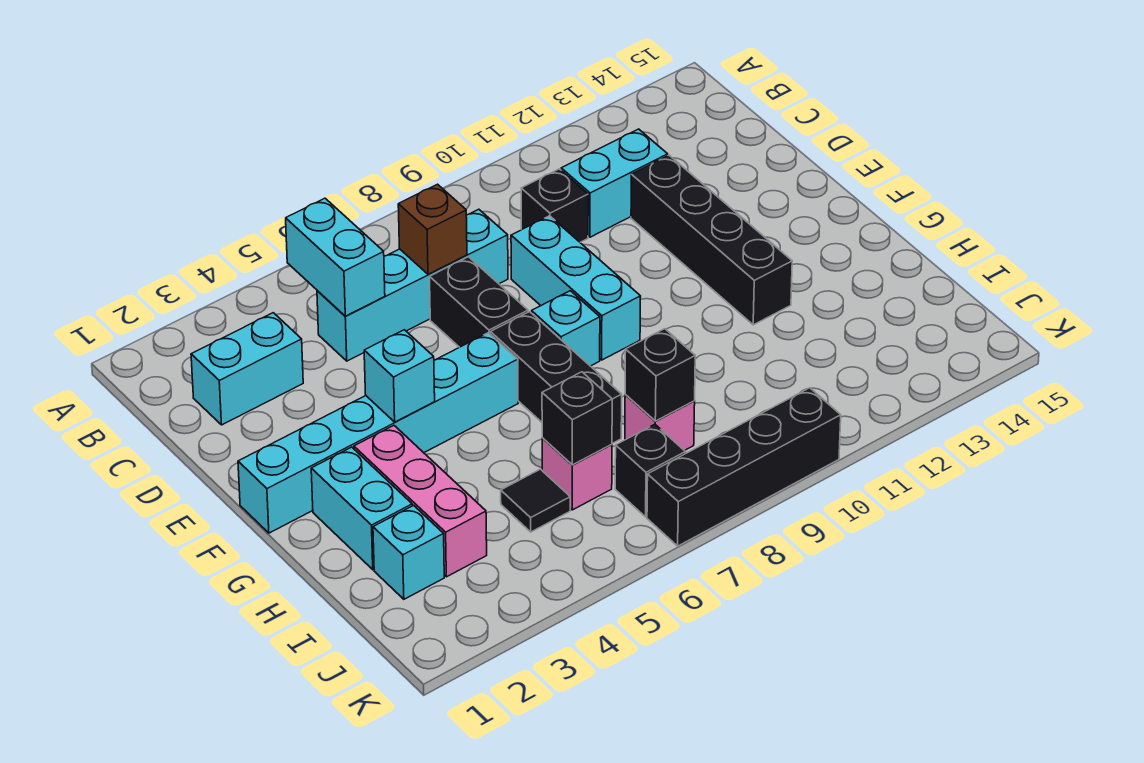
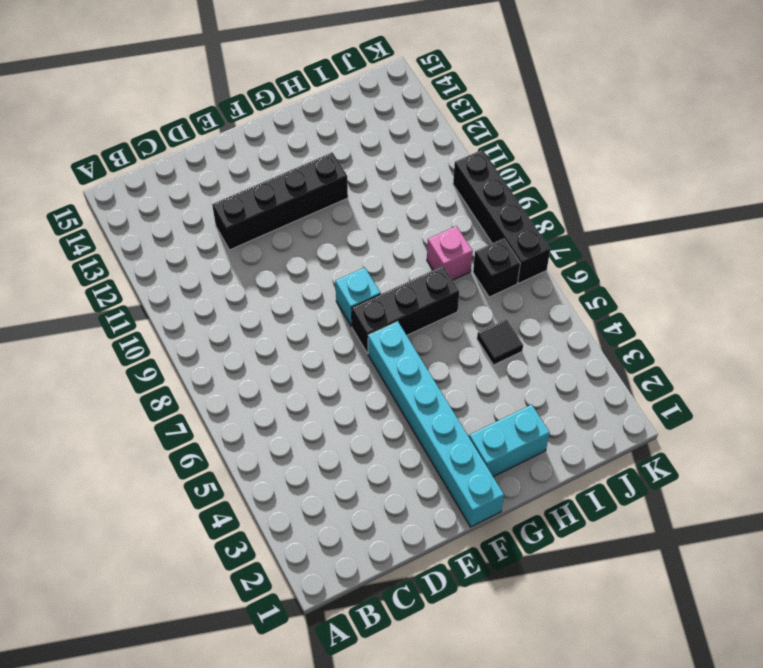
none -> cyan brick C2:C3 level 1
none -> cyan brick C5:C8 level 1
none -> black brick C10 level 1

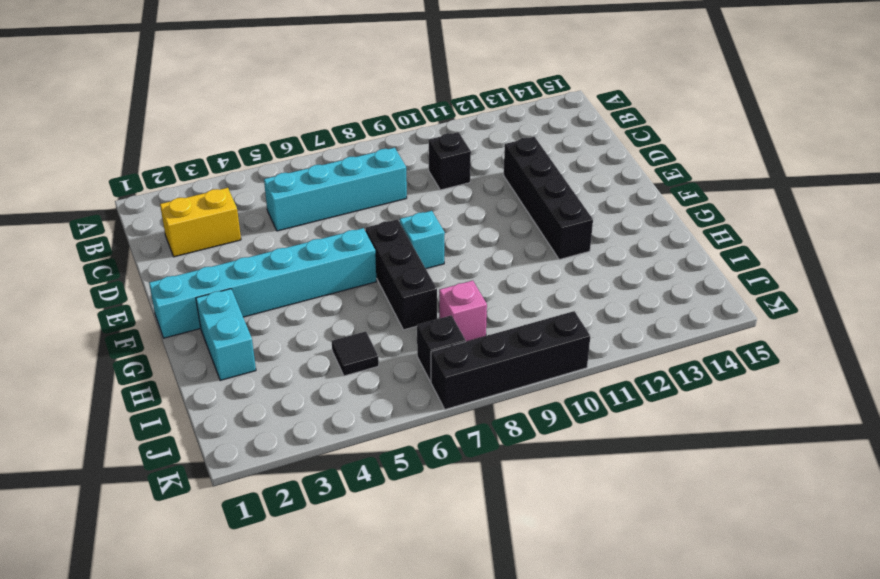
yellow brick C2:C3 level 1 -> cyan brick C2:C3 level 1
none -> cyan brick C11:C12 level 1
none -> black brick D7:E7 level 1
none -> cyan brick D9:F9 level 1

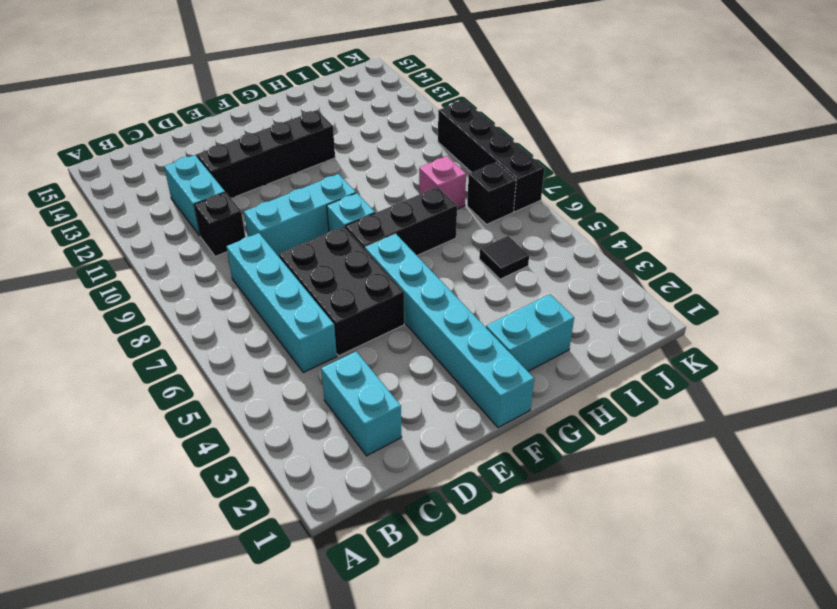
black brick D5:E7 level 1 -> black brick D7:E7 level 1
none -> pink brick G3:I3 level 1
none -> cyan brick I2 level 1
none -> pink brick I6 level 1

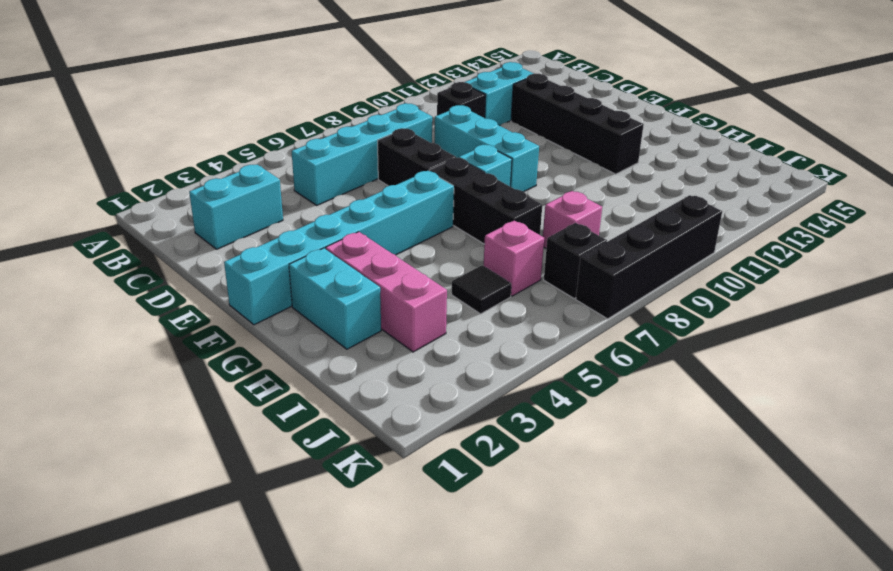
none -> cyan brick I2 level 1
none -> cyan brick B5:C5 level 2
none -> brown brick C7 level 2

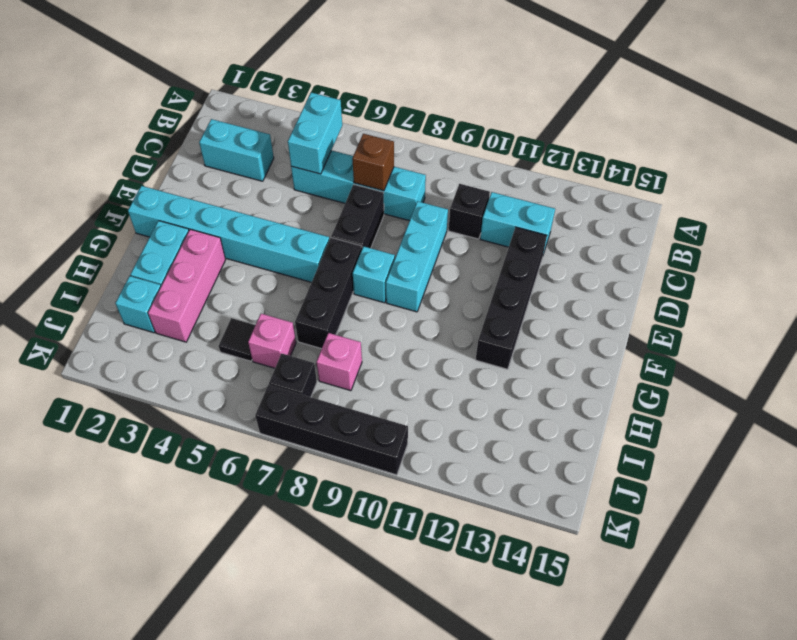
none -> cyan brick F4 level 2
none -> black brick I6 level 2
none -> black brick I8 level 2

